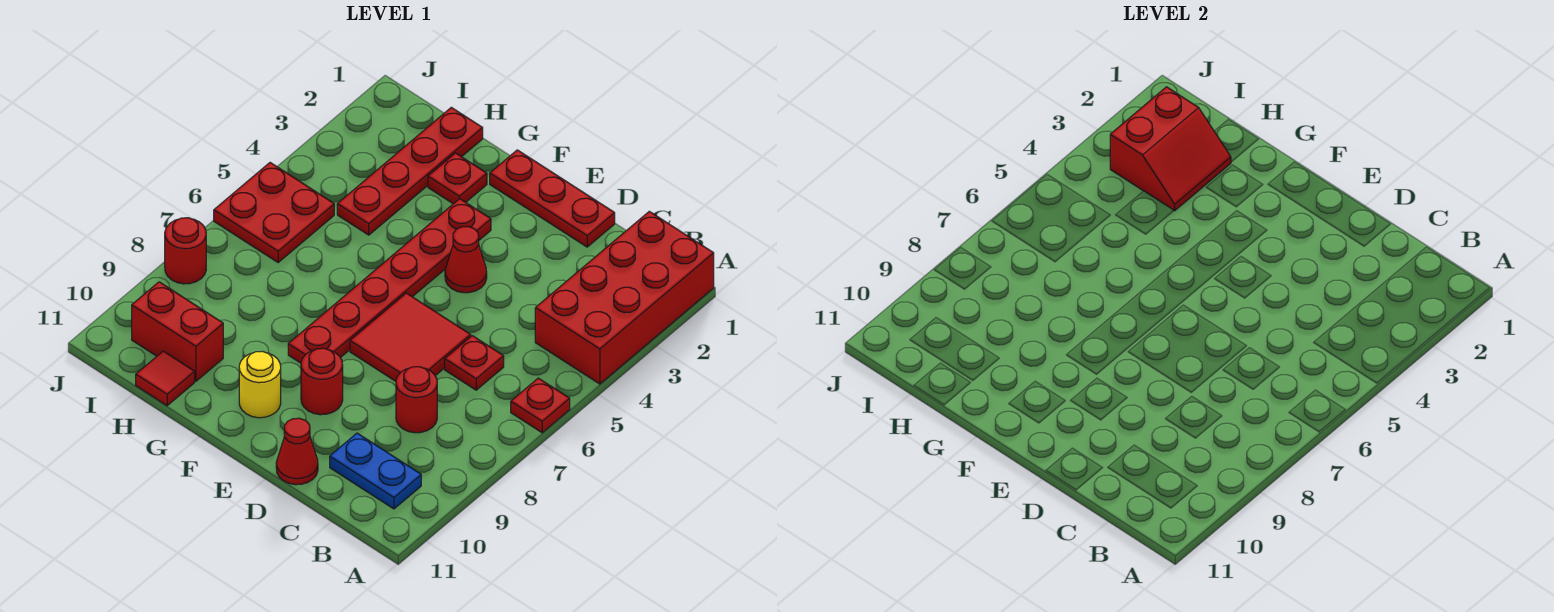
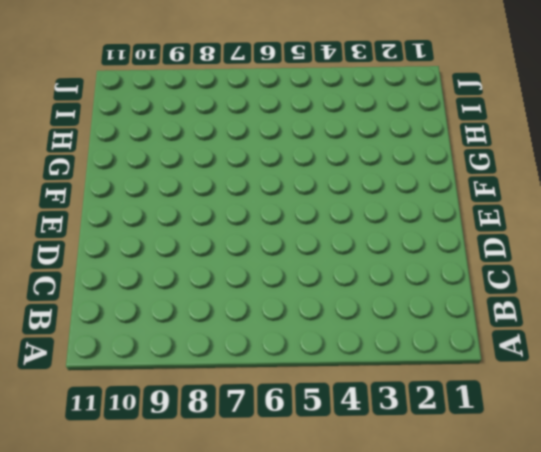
none -> red brick A1:B4 level 1
none -> red plate A6 level 1
none -> blue plate B10:C10 level 1

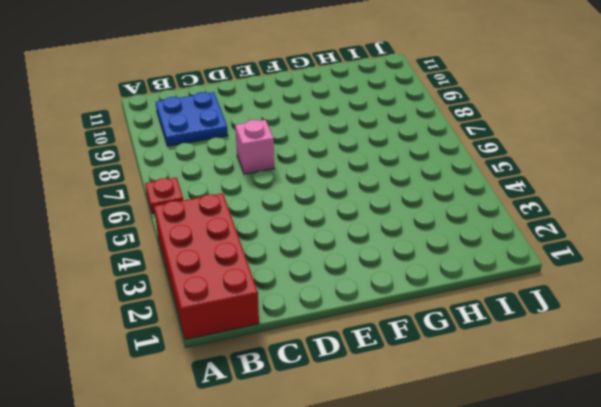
blue plate B9:C10 level 1 -> blue plate B10:C10 level 1
pink brick D7 level 1 -> red tile D6:E7 level 1
none -> red plate C6 level 1
none -> red round brick C8 level 1
none -> red plate D1:F1 level 1

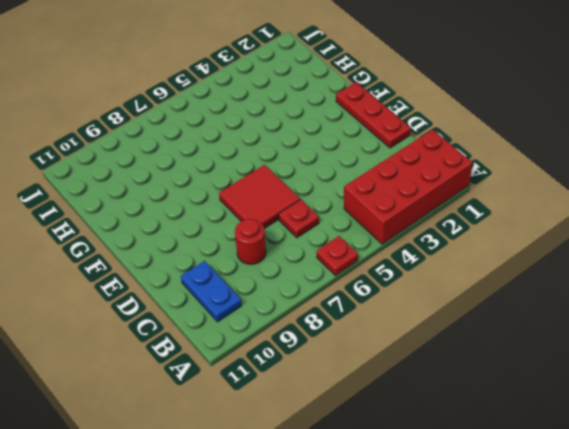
none -> red cone D11 level 1
none -> red cone E4 level 1
none -> red round brick E9 level 1

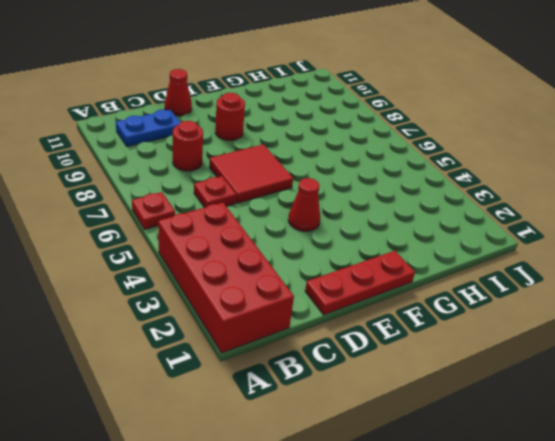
none -> red plate F3:F8 level 1
none -> yellow round brick F10 level 1
none -> red plate G2 level 1

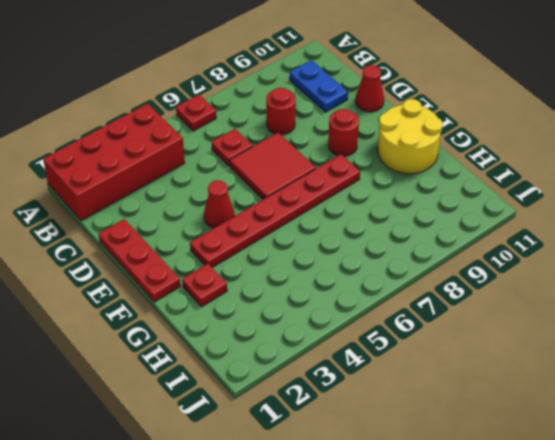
yellow round brick F10:G11 level 1 -> yellow round brick F10 level 1
none -> red plate H1:H4 level 1
none -> red brick H10:I10 level 1
none -> red tile H11 level 1

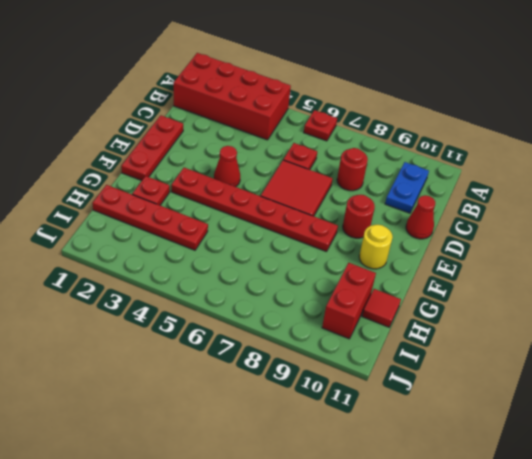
none -> red plate I5:J6 level 1
none -> red round brick J8 level 1
none -> red slope H2:I3 level 2 top I

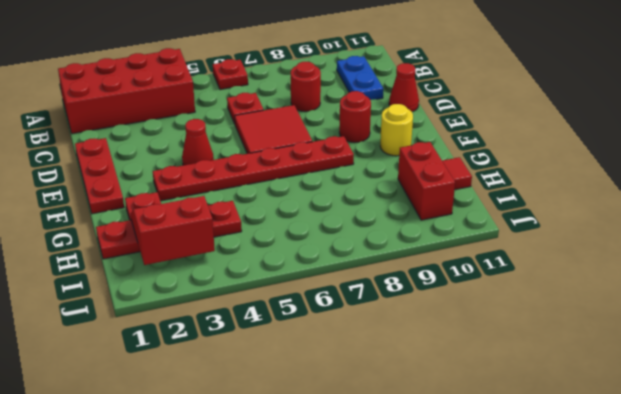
none -> red plate I5:J6 level 1
none -> red round brick J8 level 1

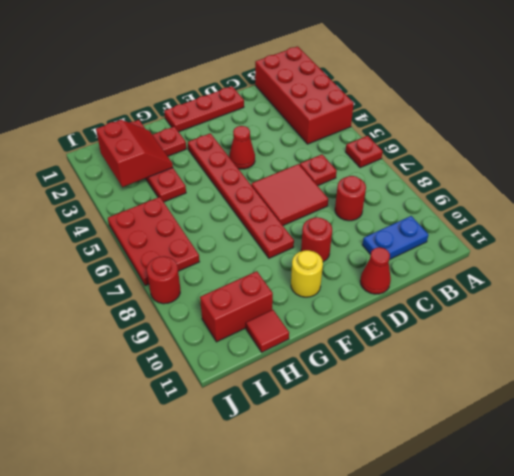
red plate I5:J7 level 1 -> red plate I5:J6 level 1

